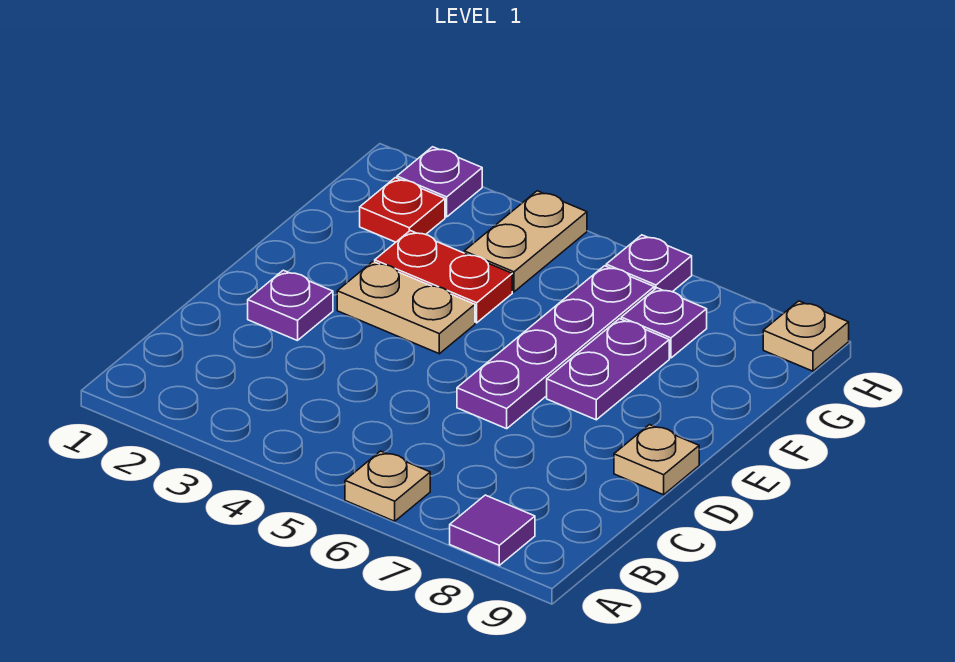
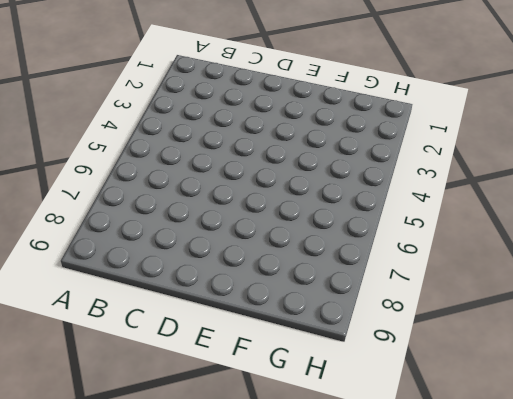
none -> tan plate A6 level 1
none -> purple tile A8 level 1
none -> purple plate D2 level 1

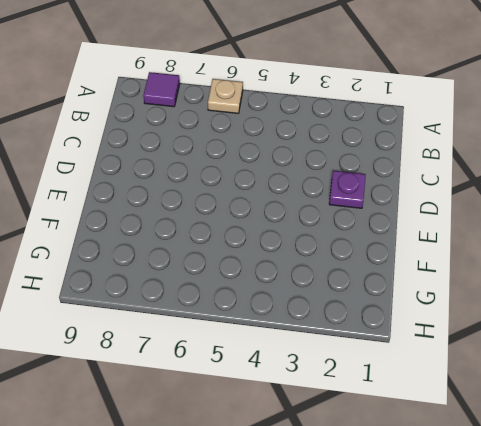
none -> purple plate D6:G6 level 1
none -> tan plate D9 level 1
none -> tan plate E3:E4 level 1

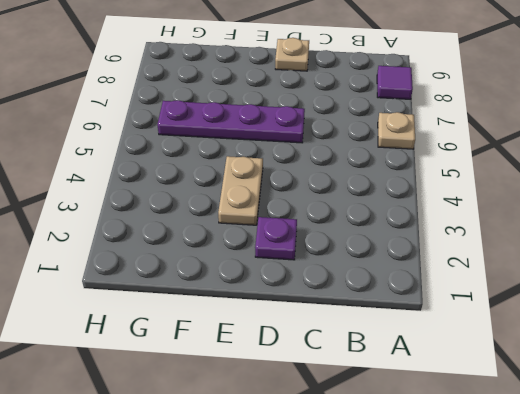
none -> purple plate E7:F7 level 1
none -> red plate F3:F4 level 1
none -> red plate G2 level 1

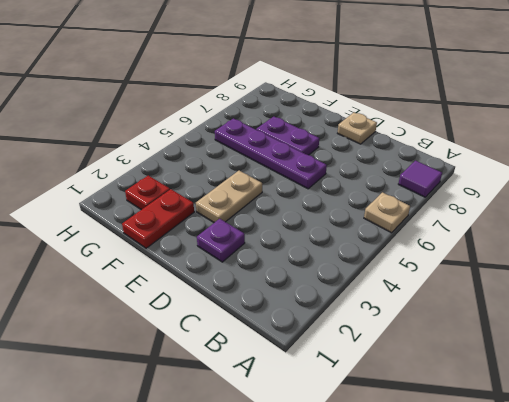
red plate F1:F2 level 1 -> red plate F3:F4 level 1
none -> tan plate G4:H4 level 1
none -> purple plate G7 level 1
none -> purple plate H2 level 1

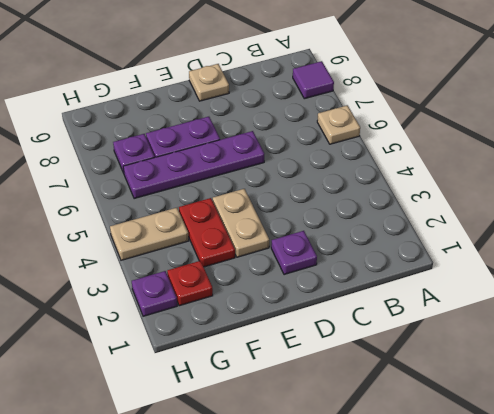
none -> purple plate H6 level 1
none -> tan plate H9 level 1

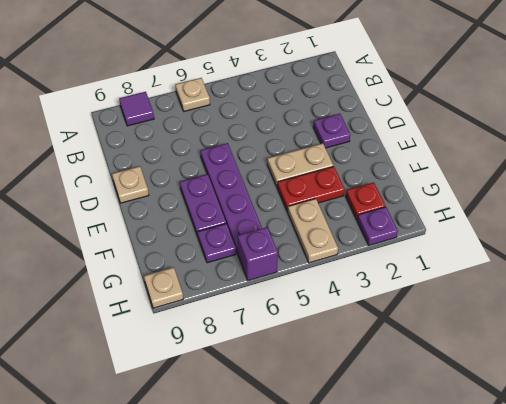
purple brick H6 level 1 -> purple plate H6 level 1

